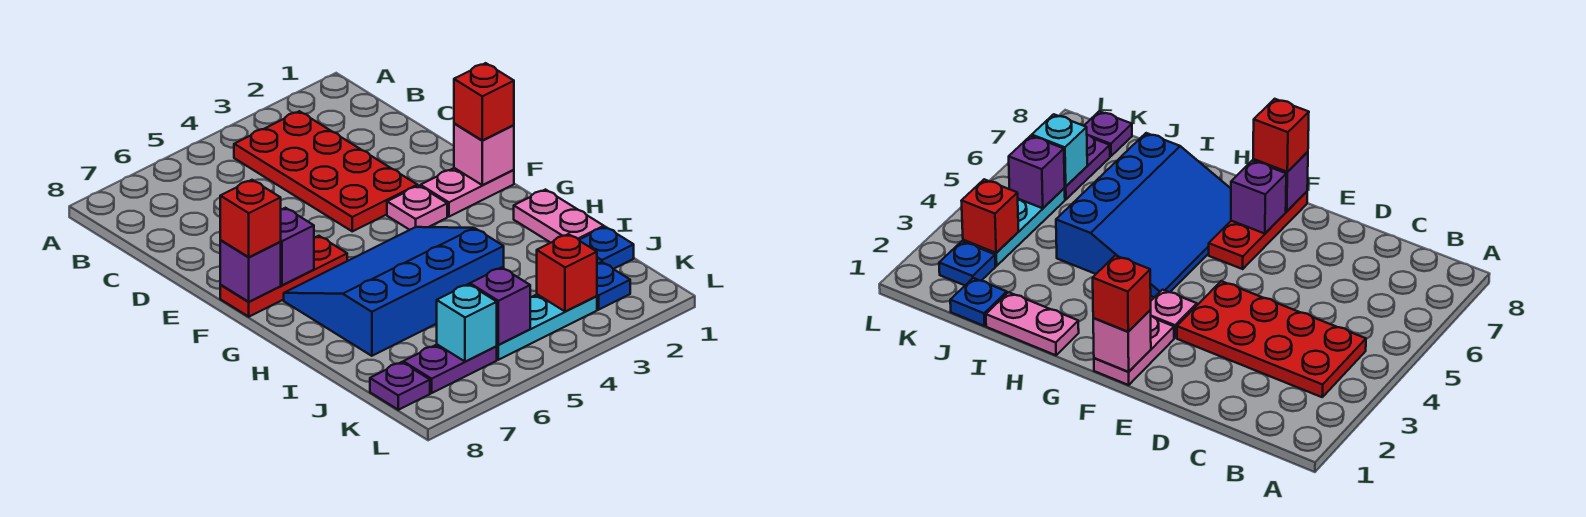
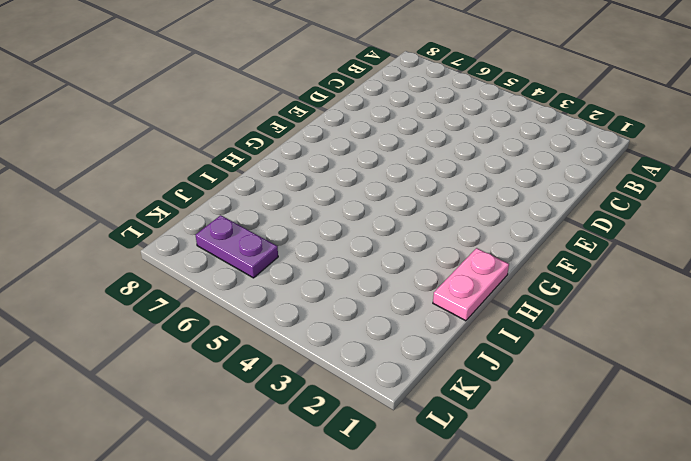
none -> red plate B3:E4 level 1
none -> pink plate F1:F2 level 1
none -> pink plate F3 level 1

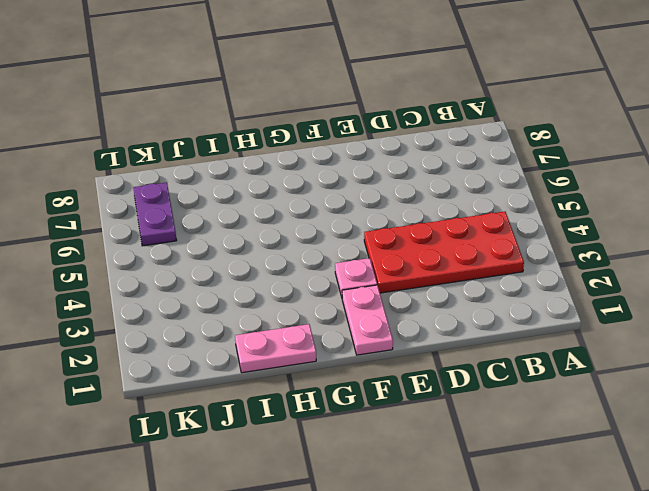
none -> red plate F6:F8 level 1
none -> blue slope G4:I7 level 1 top I
none -> blue plate J1 level 1

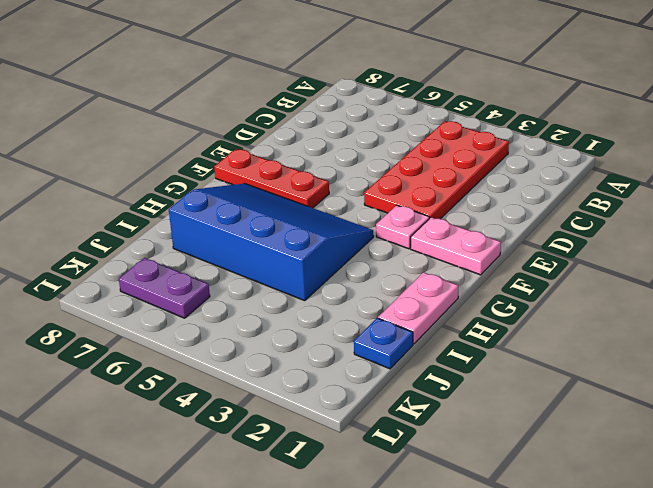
none -> blue plate K2 level 1
none -> cyan plate K3:K5 level 1
none -> purple plate K8 level 1

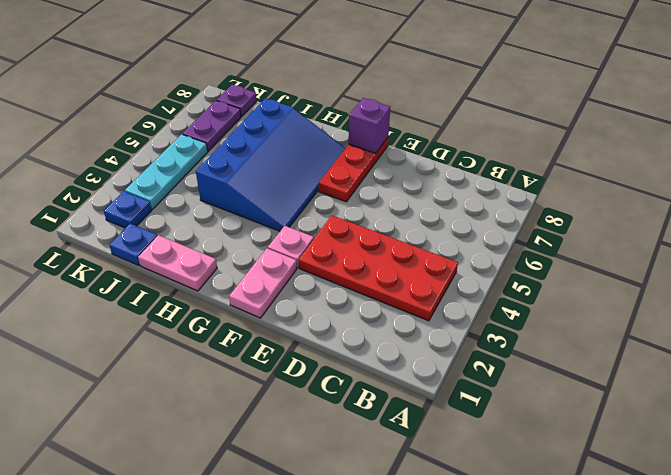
none -> pink brick F1 level 2
none -> purple brick F7 level 2
none -> red brick K3 level 2

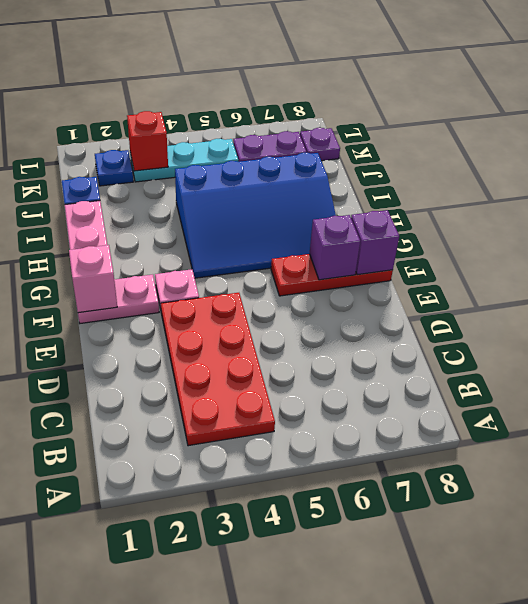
none -> purple brick K5 level 2
none -> cyan brick K6 level 2
none -> red brick F1 level 3

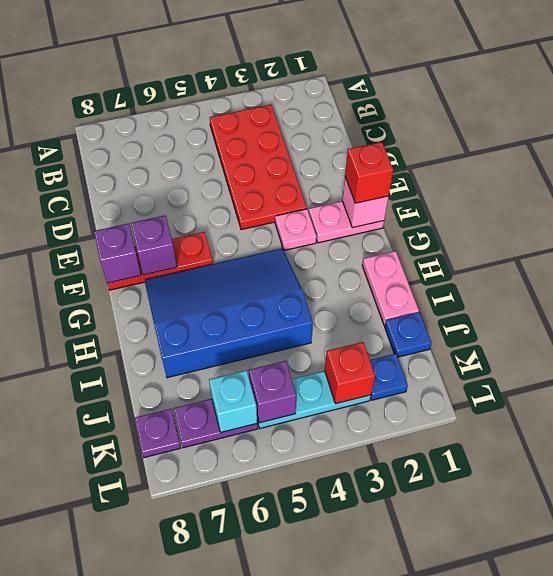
none -> red brick F8 level 3

